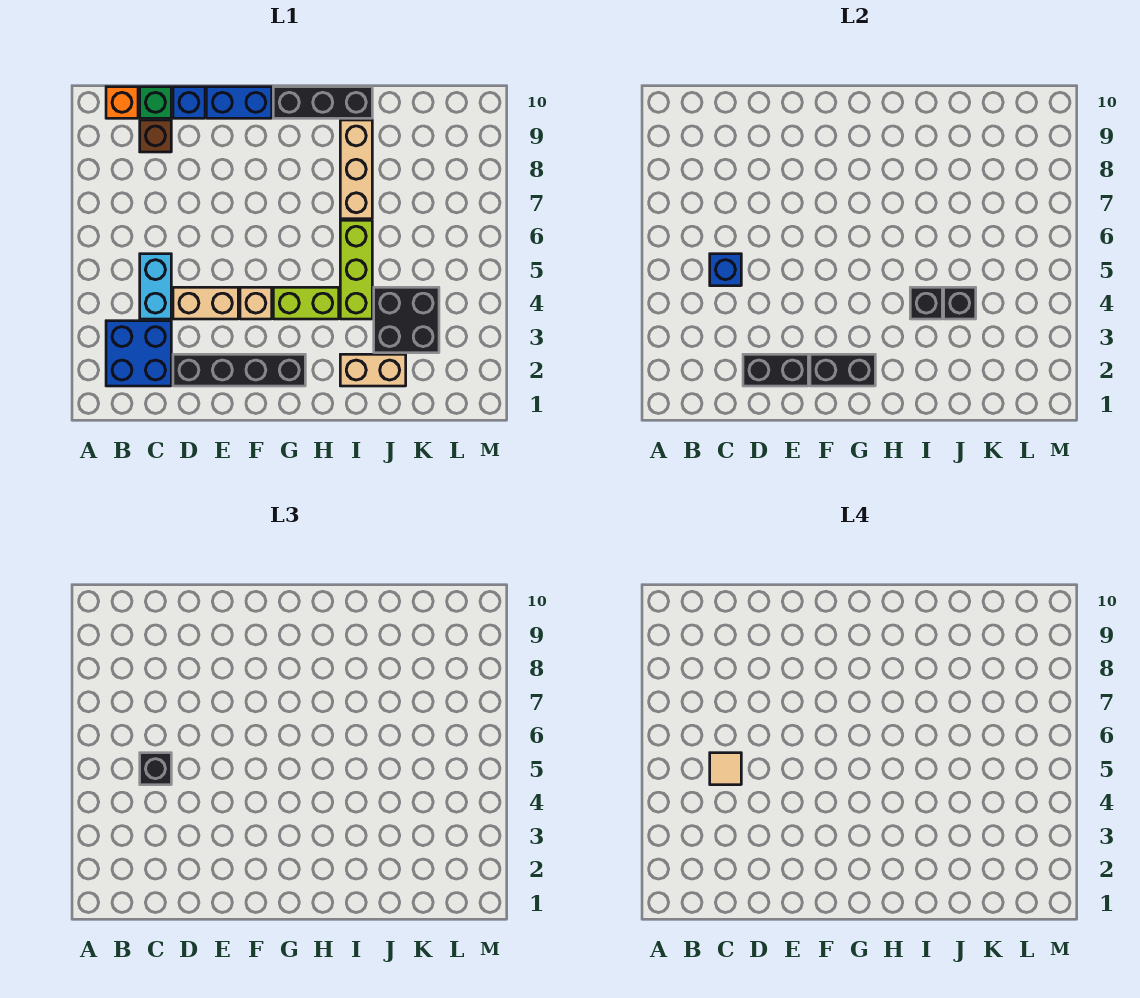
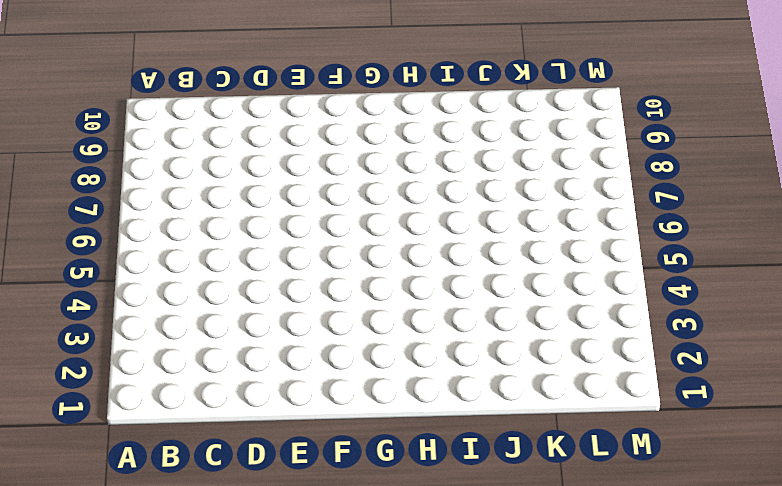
none -> blue brick B2:C3 level 1
none -> orange brick B10 level 1
none -> cyan brick C4:C5 level 1

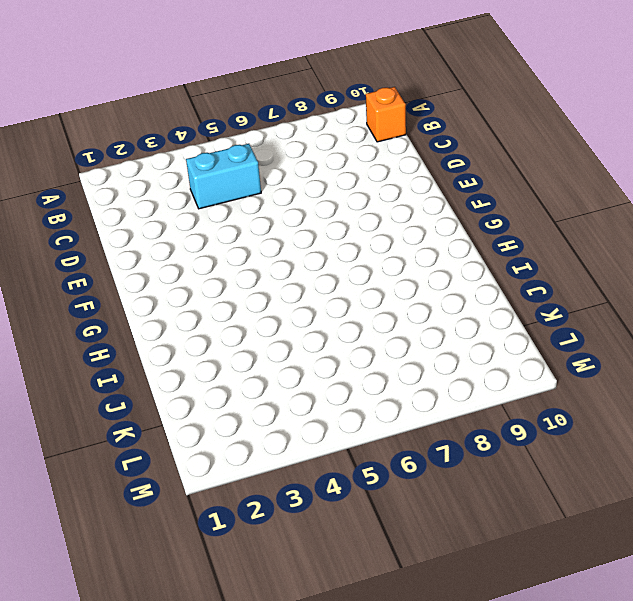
none -> blue brick B2:C3 level 1
none -> brown brick C9 level 1
none -> green brick C10 level 1

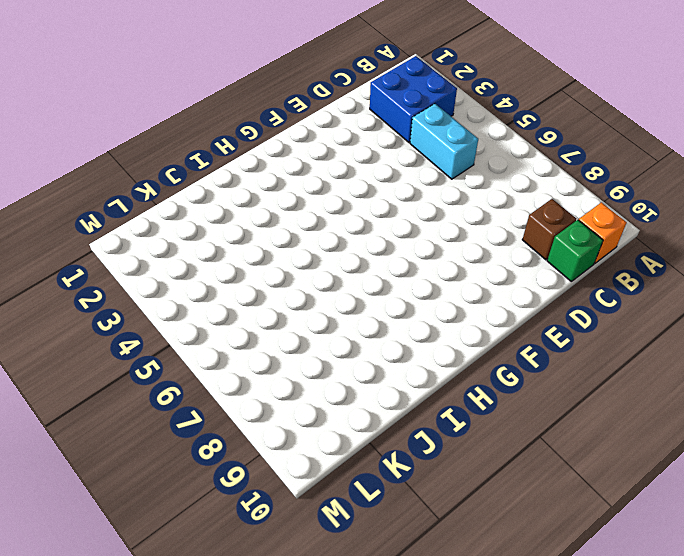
none -> black brick D2:G2 level 1
none -> tan brick D4:E4 level 1
none -> blue brick D10 level 1

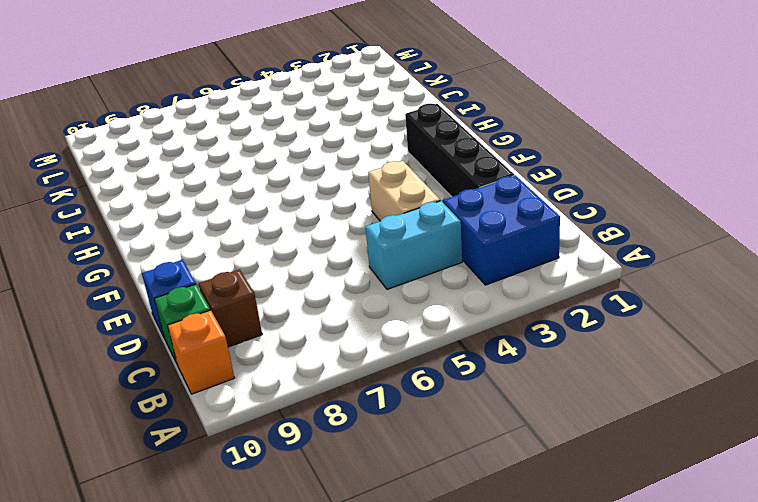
none -> blue brick E10:F10 level 1
none -> tan brick F4 level 1
none -> lime brick G4:H4 level 1

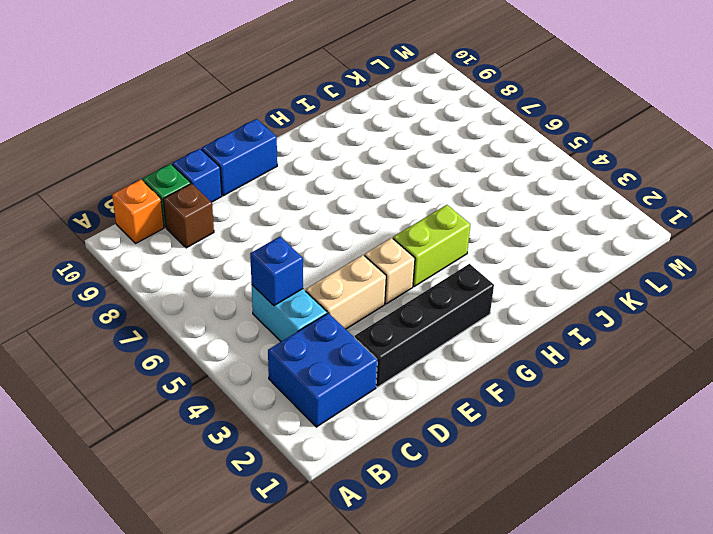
none -> black brick G10:I10 level 1
none -> tan brick I2:J2 level 1
none -> lime brick I4:I6 level 1

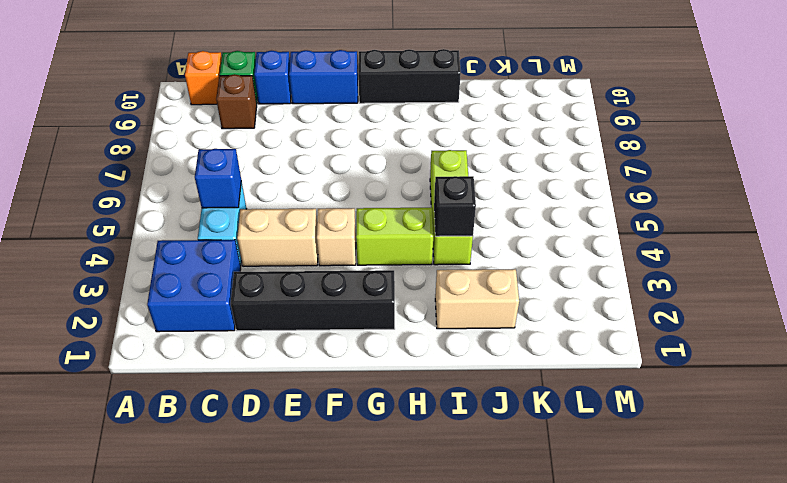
none -> tan brick I7:I9 level 1
none -> black brick J3:K4 level 1
none -> black brick D2:E2 level 2

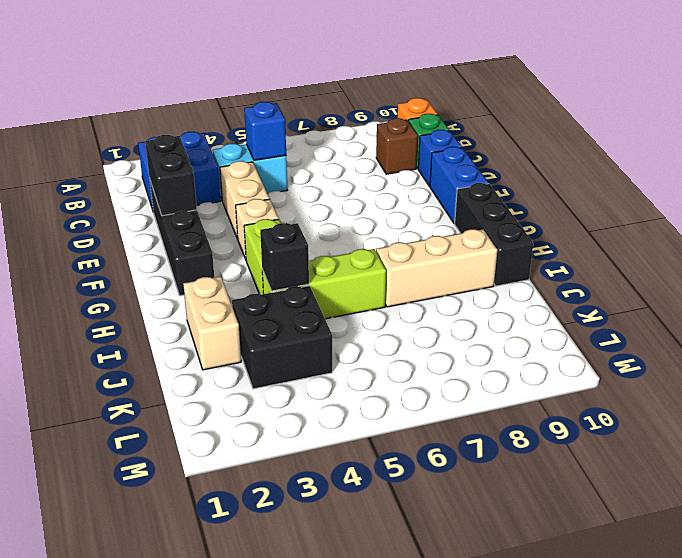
none -> black brick F2:G2 level 2
none -> black brick J4 level 2
none -> black brick C5 level 3

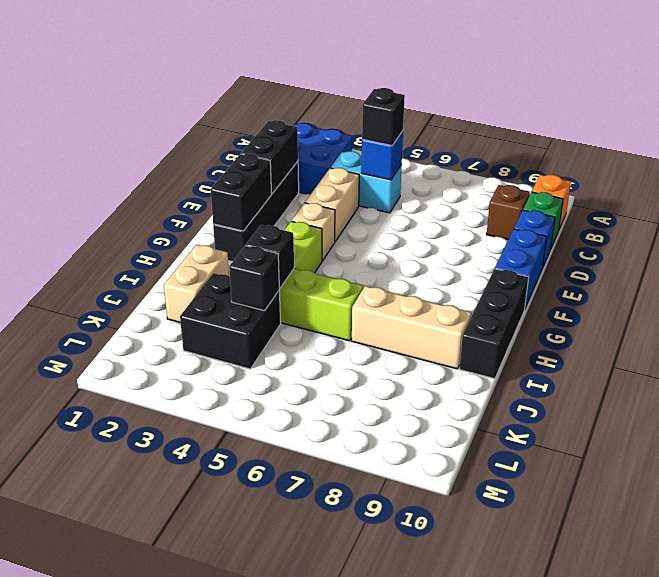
none -> tan tile C5 level 4

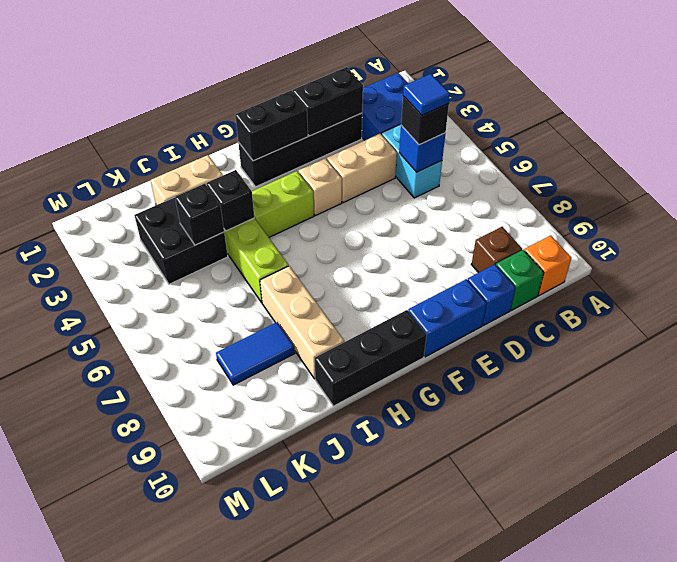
blue tile C5 level 4 -> tan tile C5 level 4
blue tile J8:K8 level 1 -> none

